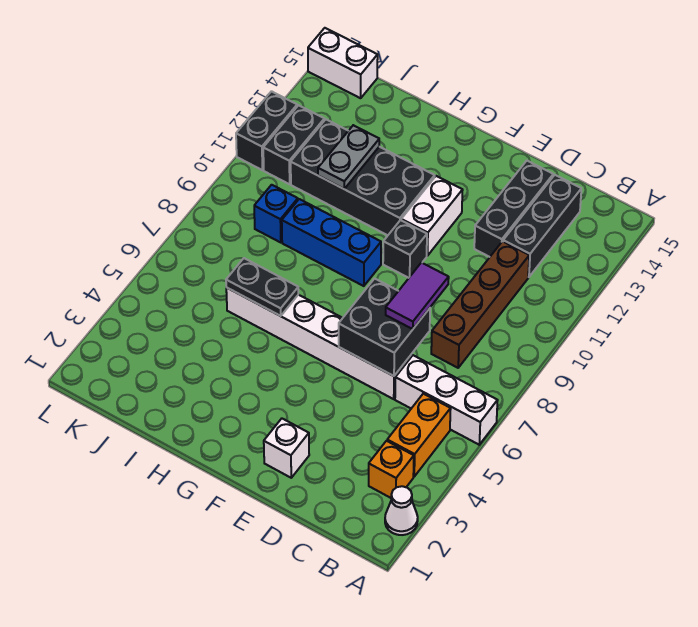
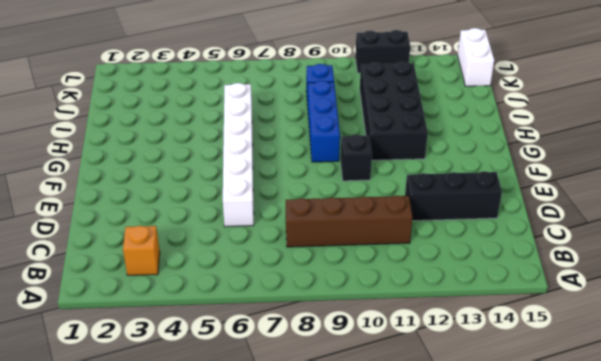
none -> white cone A2 level 1
none -> white brick A6:C6 level 1
none -> orange brick B4:B5 level 1

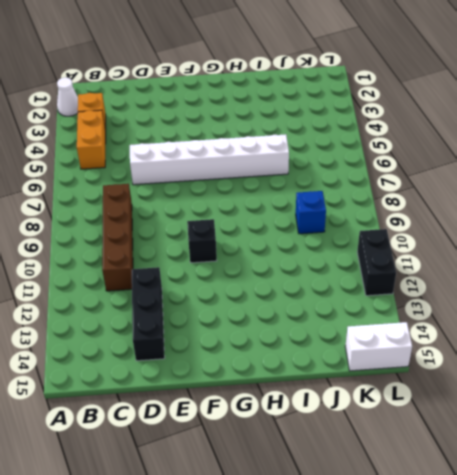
none -> white brick A6:C6 level 1
none -> black brick C12:C14 level 1
none -> white brick E2 level 1

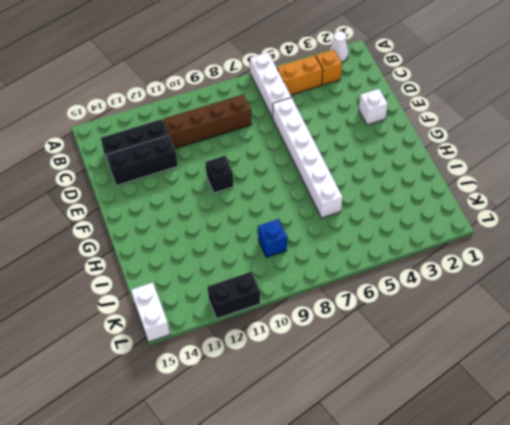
none -> white brick F11:F12 level 1
none -> blue brick G9:I9 level 1
none -> black brick G11:J12 level 1

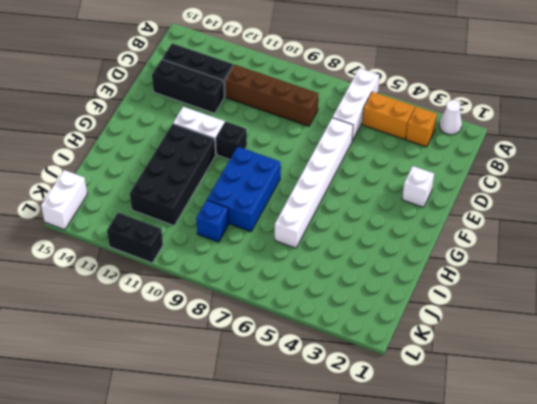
blue brick G8:I9 level 1 -> blue brick G9:I9 level 1
none -> black brick K11:K12 level 1
none -> black brick D6:E7 level 2
none -> black plate H6:I6 level 2

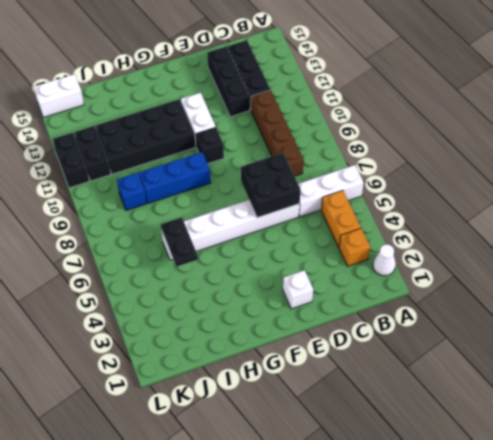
black plate I5:I6 level 2 -> black plate H6:I6 level 2
none -> grey plate I11:I12 level 2
none -> purple tile D7:D8 level 3

